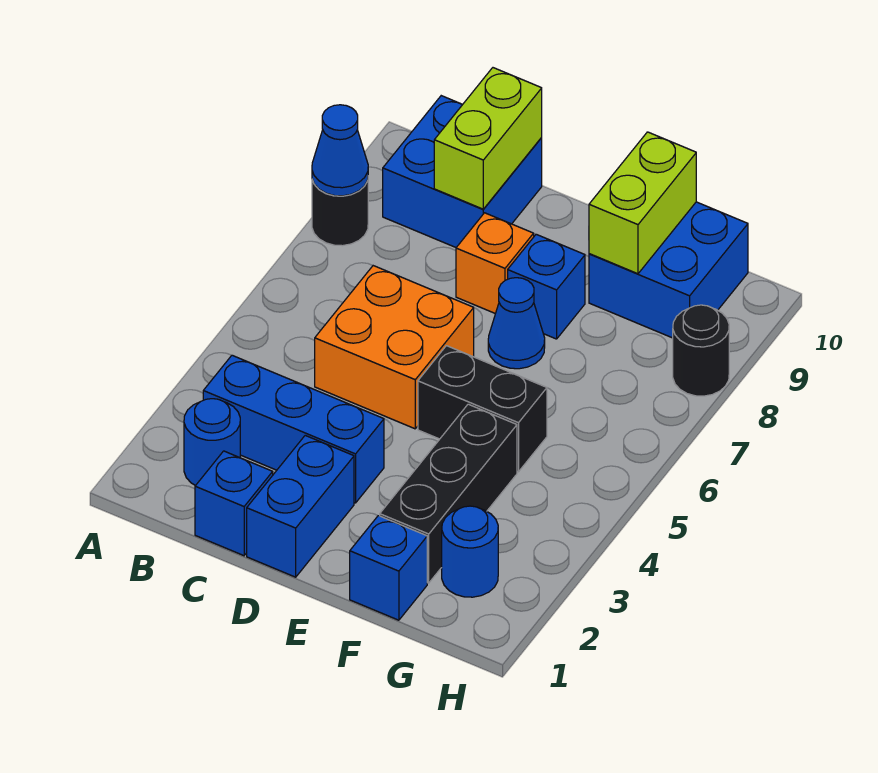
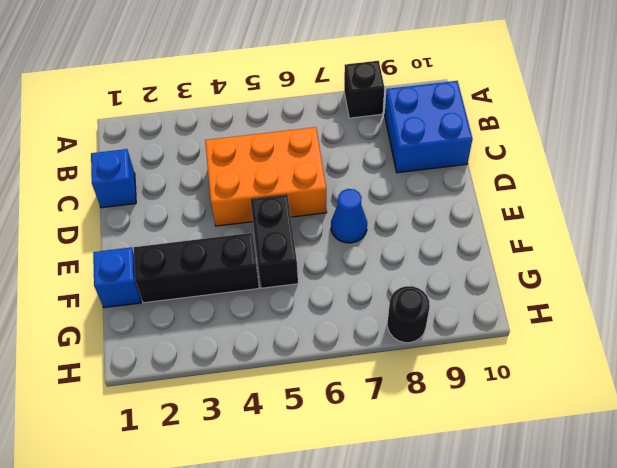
black brick A8 level 1 -> black round brick A8 level 1
orange brick C4:D6 level 1 -> orange brick C5:D6 level 1
none -> blue round brick B2 level 1
none -> blue brick B3:D3 level 1
none -> blue brick D1:D2 level 1

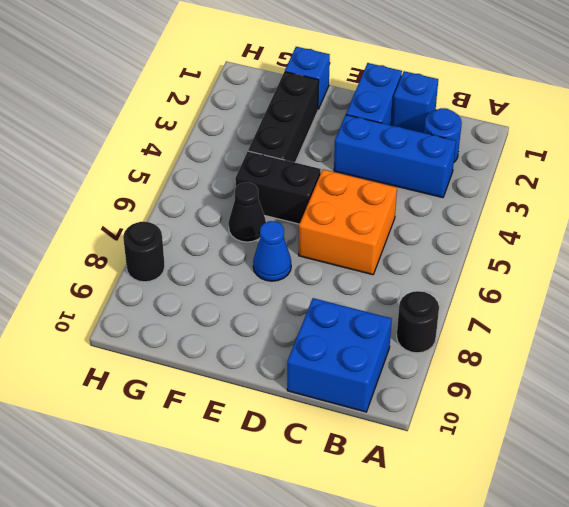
black cone F6 level 1 -> none
none -> orange brick D8 level 1
none -> blue brick E8 level 1
none -> blue brick F9:G10 level 1

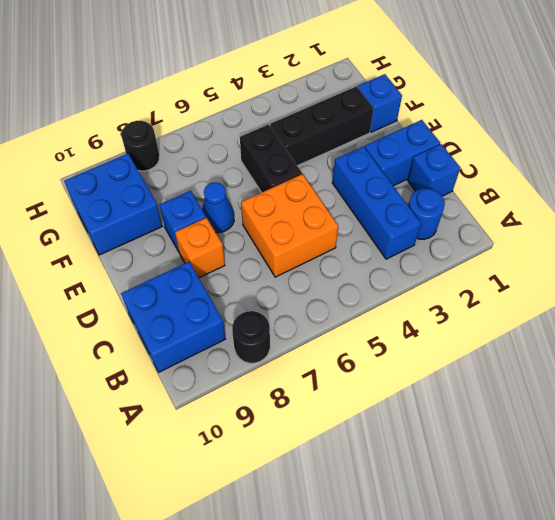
none -> blue round brick G2 level 1
none -> blue cone A8 level 2
none -> lime brick C9:C10 level 2

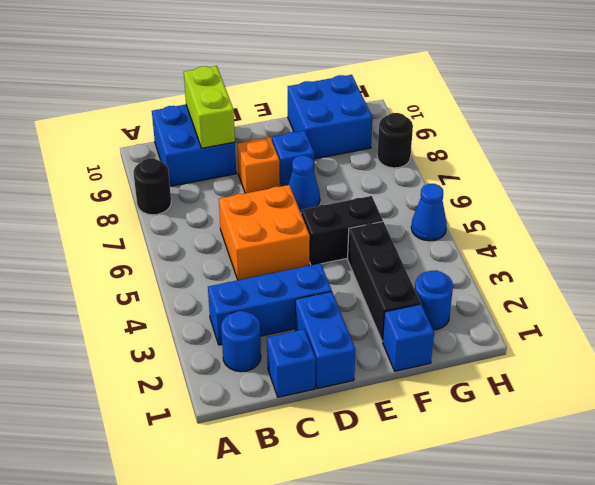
blue cone H5 level 1 -> blue cone A8 level 2
none -> lime brick F9:F10 level 2

